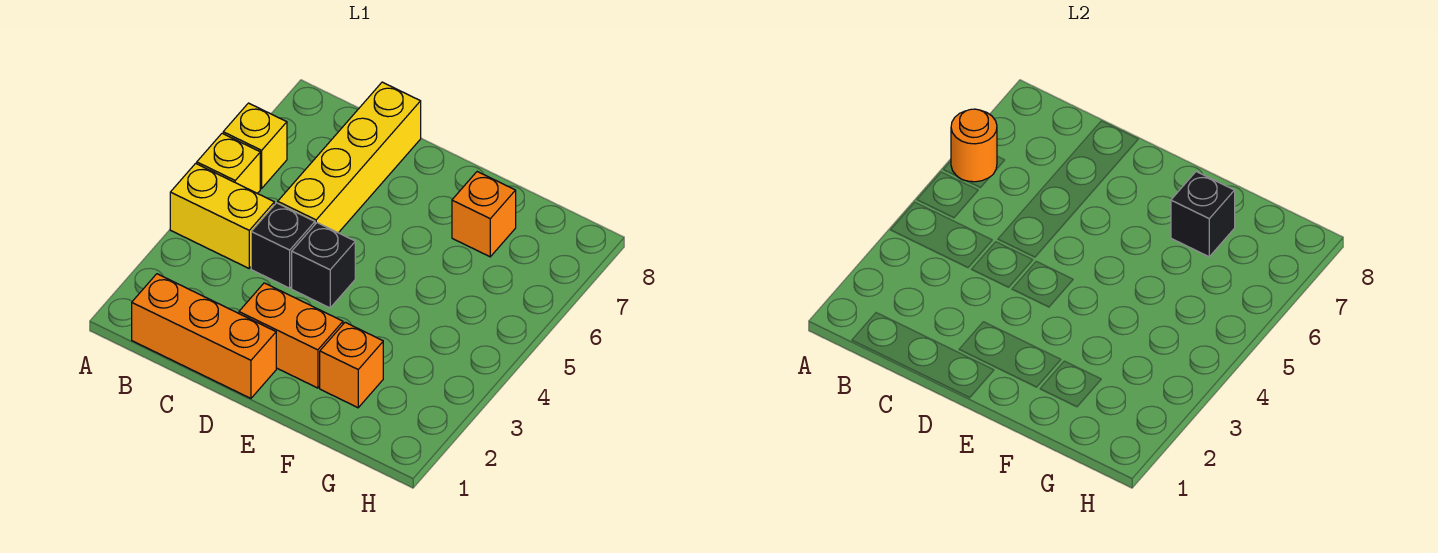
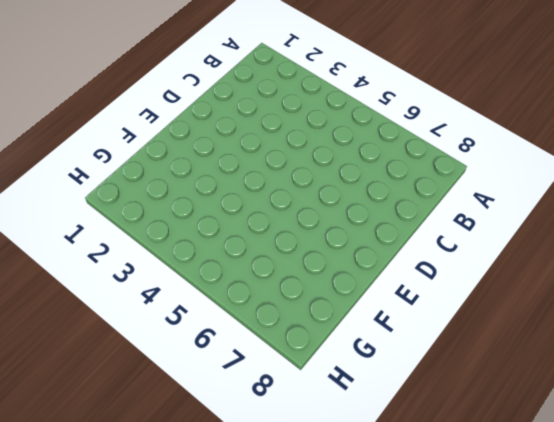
none -> yellow brick A4:B4 level 1
none -> yellow brick A5 level 1
none -> yellow brick A6 level 1

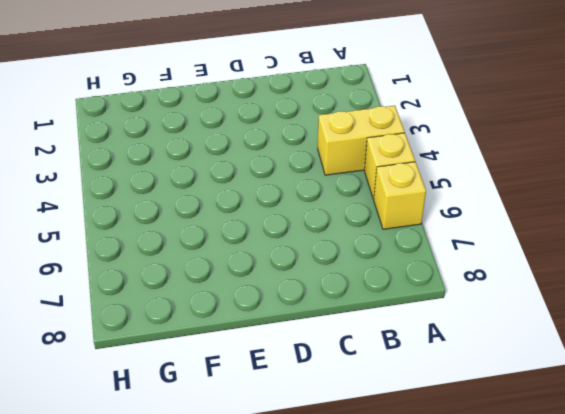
none -> orange brick B1:D1 level 1
none -> black brick C4 level 1
none -> yellow brick C5:C8 level 1

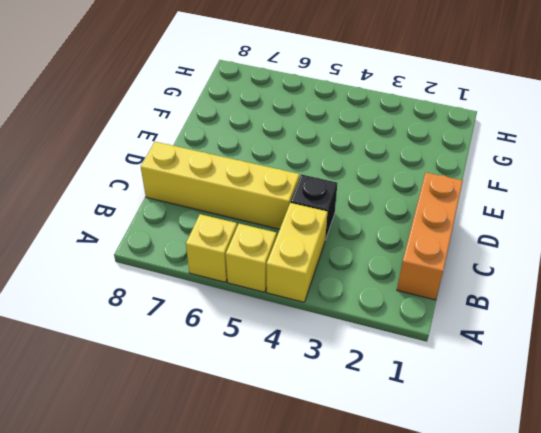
none -> orange brick D2:E2 level 1
none -> black brick D4 level 1
none -> orange brick F2 level 1

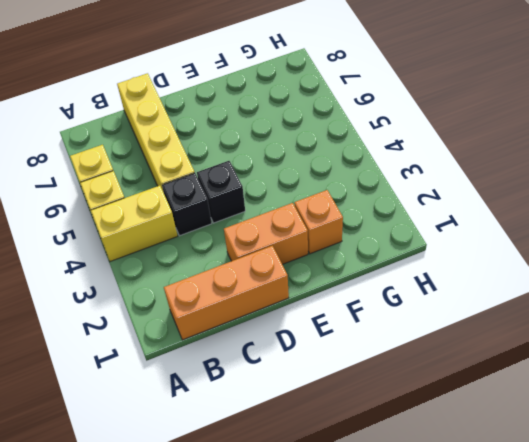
none -> orange brick F7 level 1
none -> orange round brick A6 level 2
none -> black brick F7 level 2

